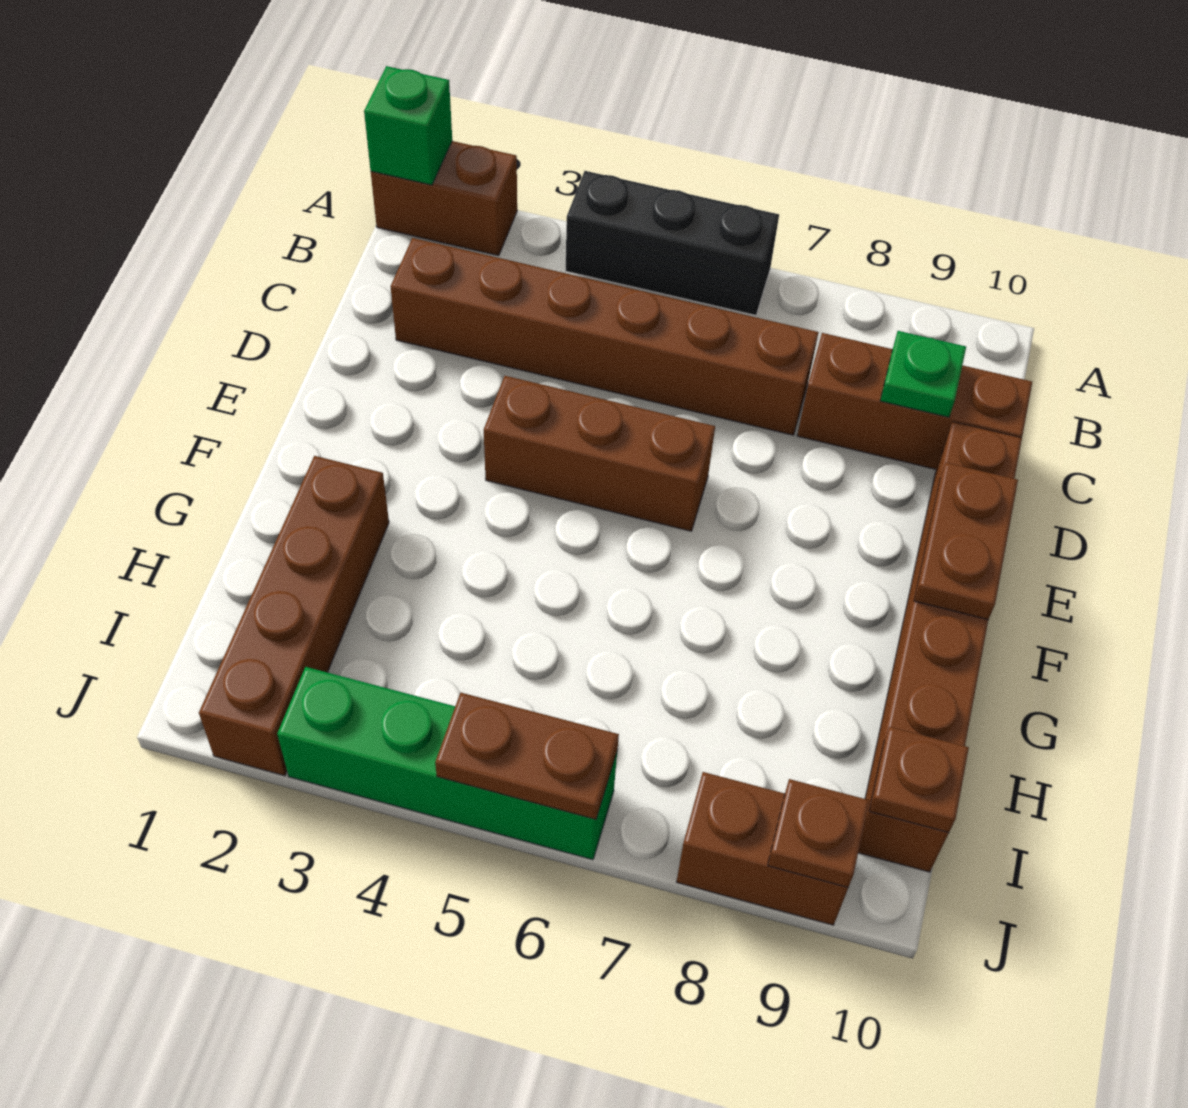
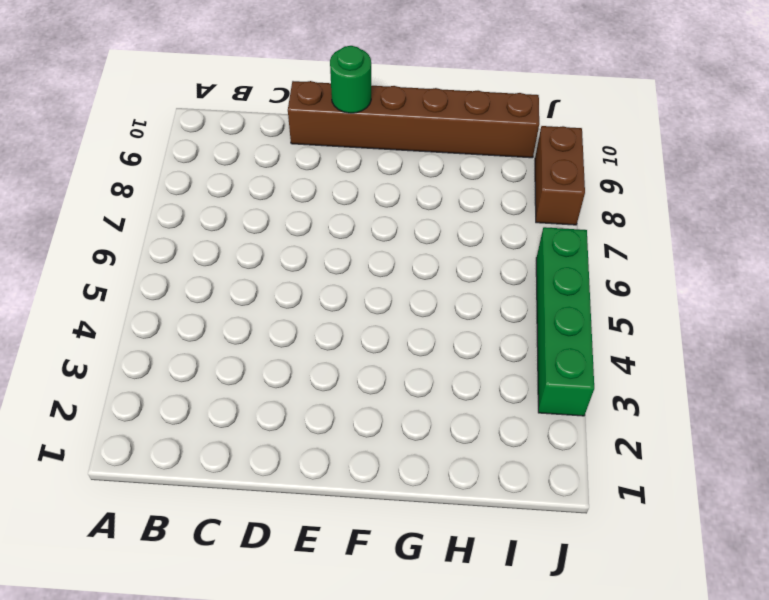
green round brick E10 level 2 -> brown plate E10:F10 level 2
none -> brown brick A1:A2 level 1
none -> black brick A4:A6 level 1
none -> brown brick C2:C7 level 1

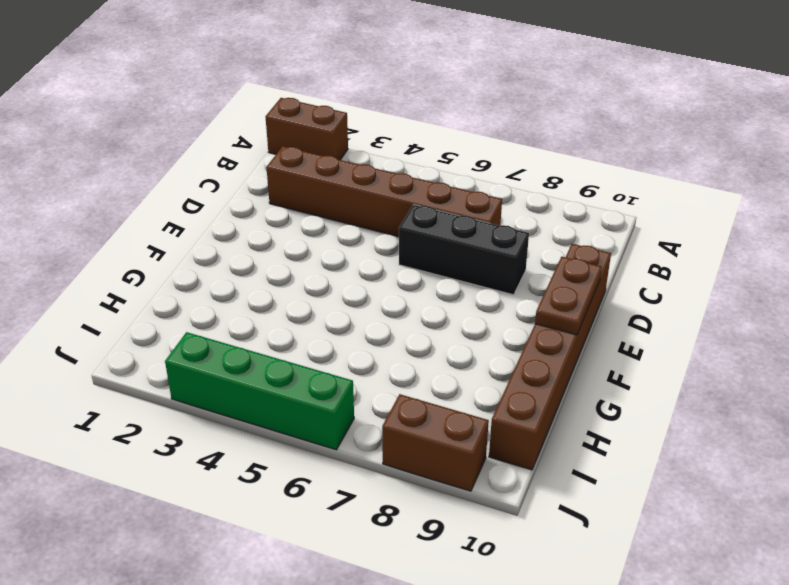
black brick D6:D8 level 1 -> black brick A4:A6 level 1
none -> brown brick C8:C10 level 1
none -> brown brick E4:E6 level 1
none -> brown brick G2:J2 level 1

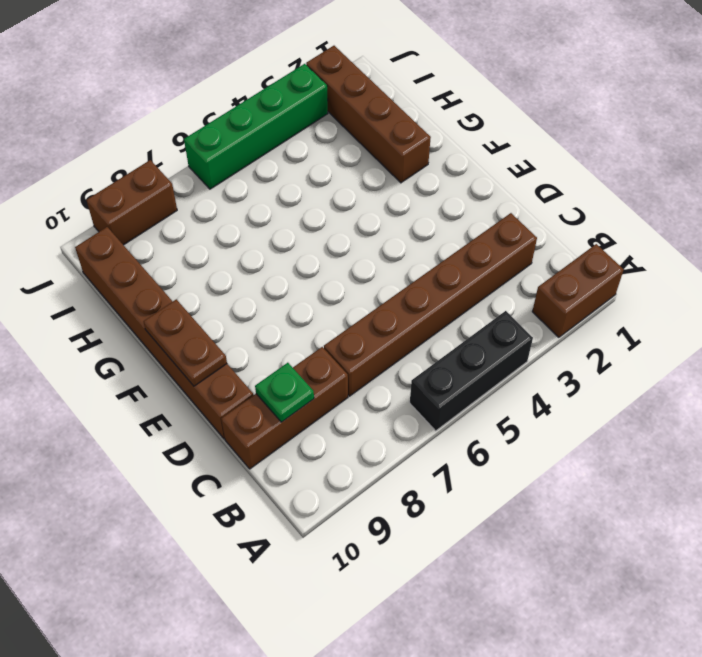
none -> brown brick E4:E6 level 1
none -> green brick A1 level 2
none -> brown plate I10 level 2

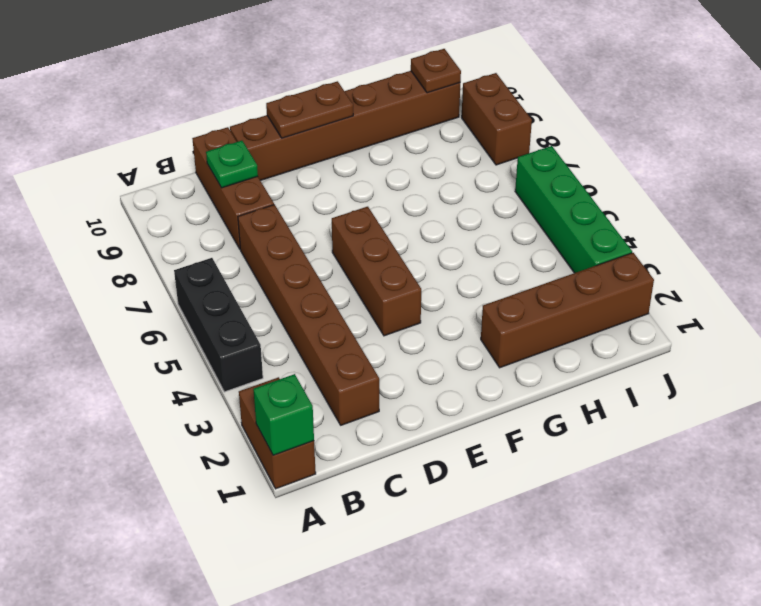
none -> brown plate J5:J6 level 2
none -> brown plate J9 level 2

